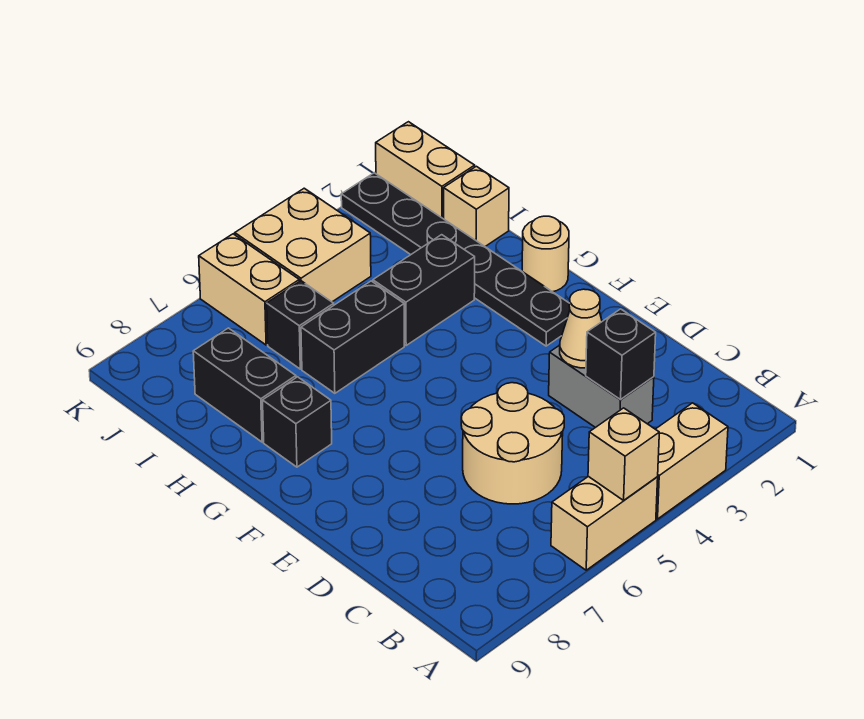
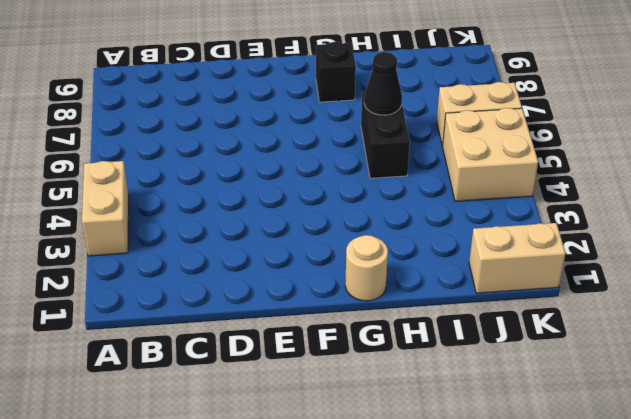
black cone H6 level 2 -> none
none -> tan brick A5:A6 level 1
none -> grey brick C3:D3 level 1
none -> tan round brick C5:D6 level 1

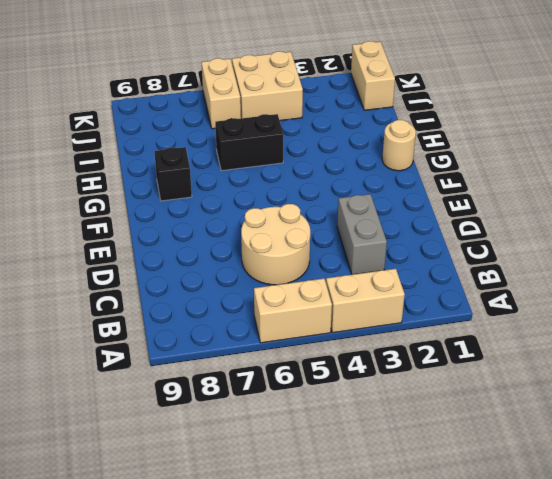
none -> black plate F2:K2 level 1
none -> black brick H3:H4 level 1
none -> black brick H8:I8 level 1

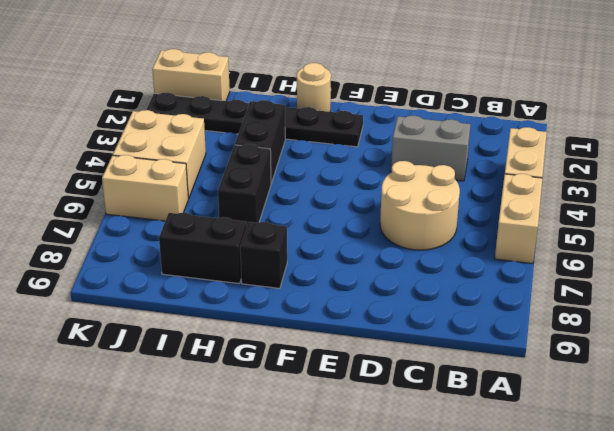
none -> tan brick I1 level 1
none -> black brick I6 level 1
none -> tan brick A5 level 2

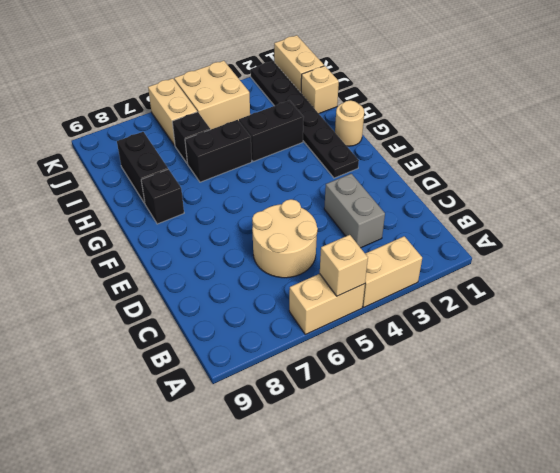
none -> black brick C3 level 2
none -> tan cone D3 level 2

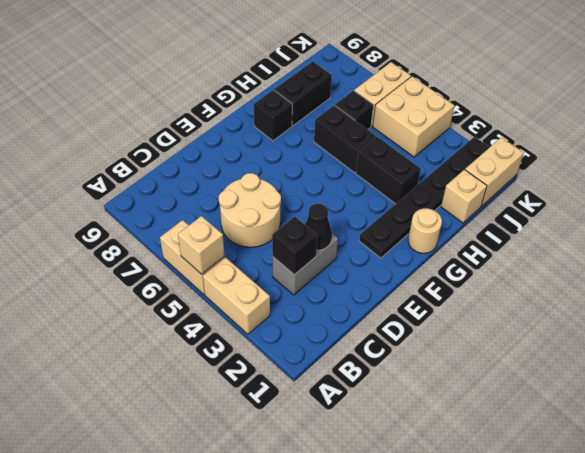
black cone D3 level 2 -> tan cone D3 level 2

